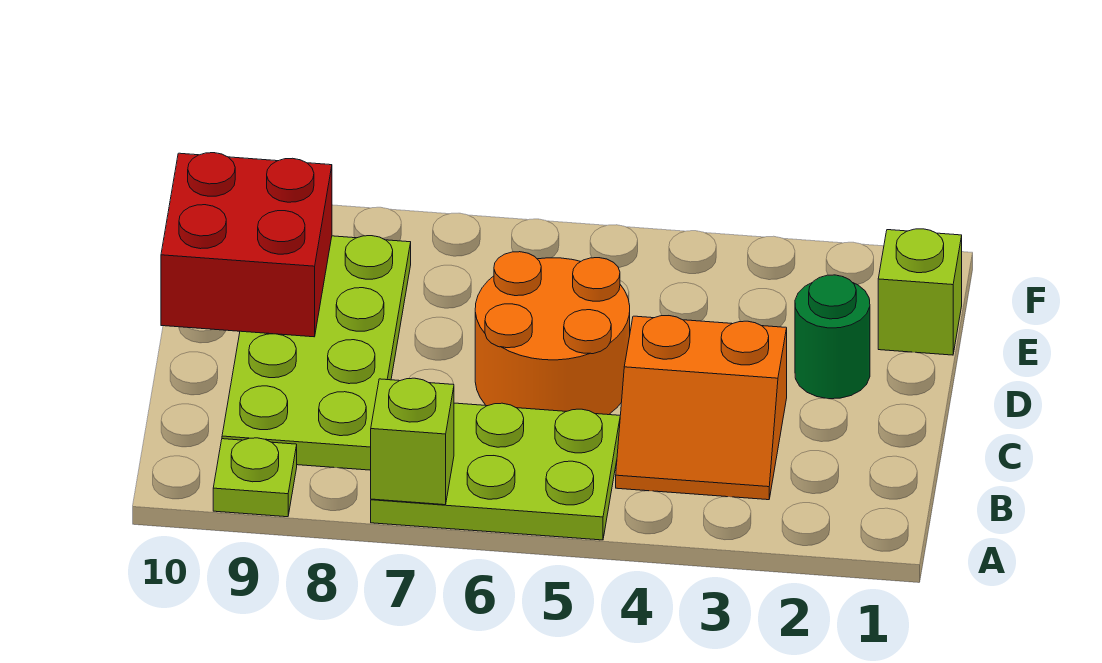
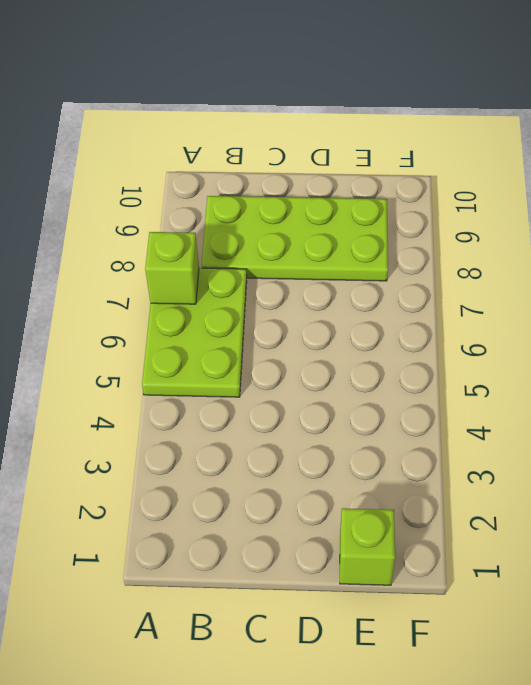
none -> lime plate A9 level 1
none -> orange slope B3:C4 level 1 top C

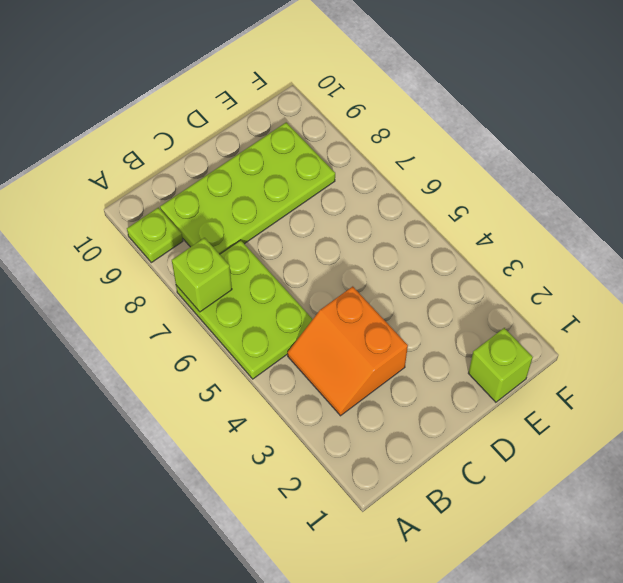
none -> orange round brick C5:D6 level 1
none -> green round brick D2 level 1

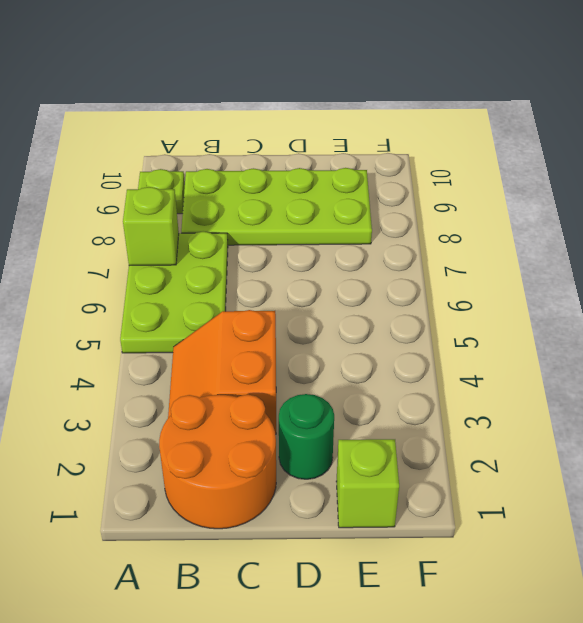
orange round brick B1:C2 level 1 -> orange round brick C5:D6 level 1
none -> red brick D9:E10 level 2

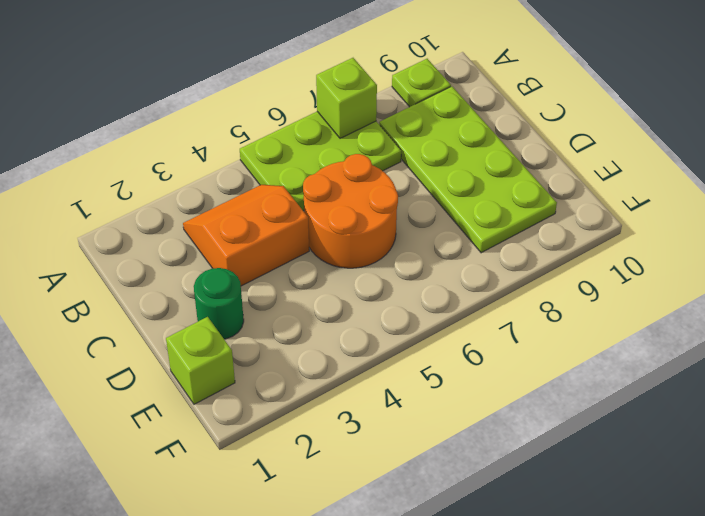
none -> red brick D9:E10 level 2

